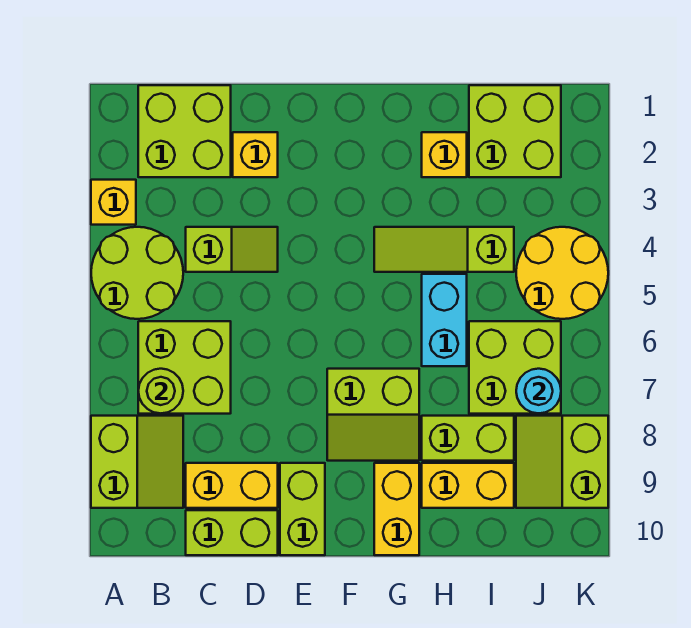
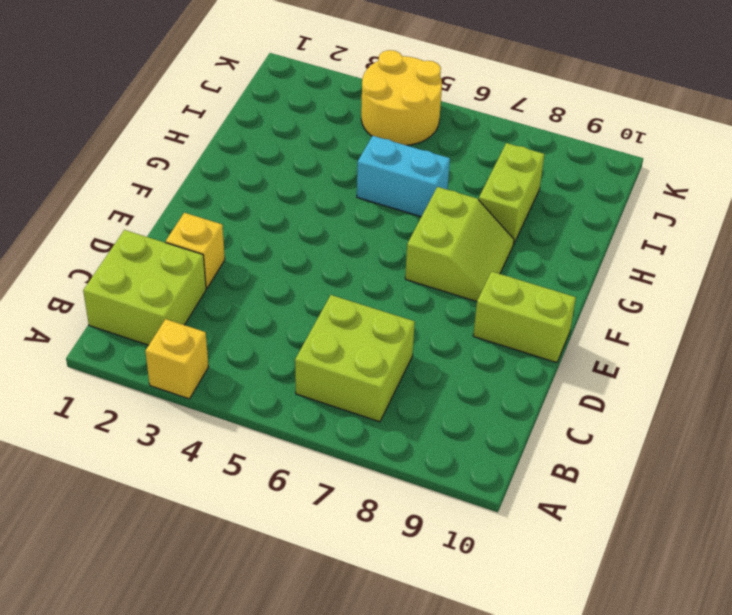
none -> lime round brick A4:B5 level 1
none -> lime slope A8:B9 level 1 top A
none -> lime slope C4:D4 level 1 top C

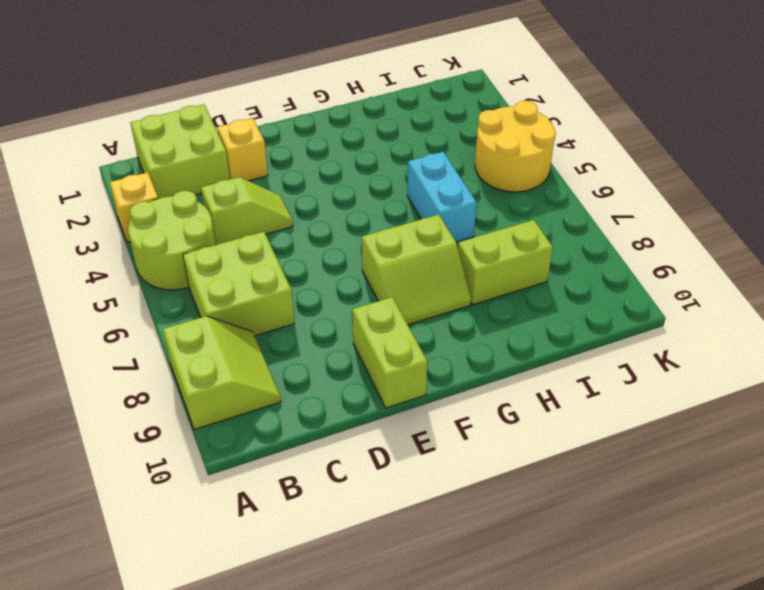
none -> yellow brick C9:D9 level 1
none -> lime brick C10:D10 level 1
none -> lime slope G4:I4 level 1 top I

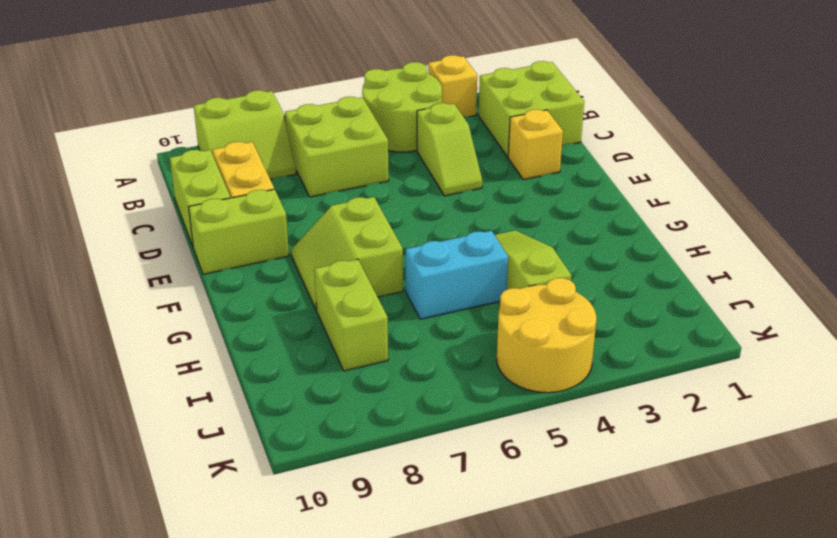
none -> yellow brick G9:G10 level 1
none -> yellow brick H2 level 1
none -> yellow brick H9:I9 level 1

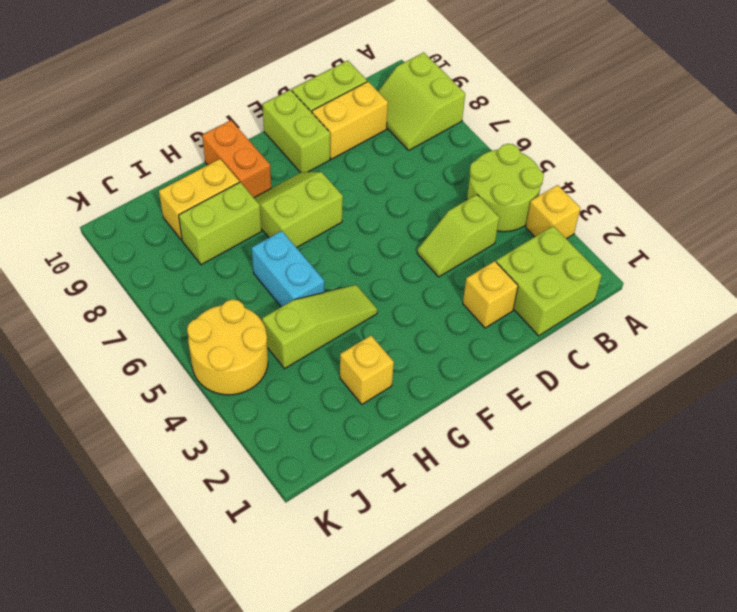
orange brick G9:G10 level 1 -> yellow brick G9:G10 level 1
none -> lime brick B6:C7 level 1
none -> lime brick I1:J2 level 1
none -> lime brick I6:J7 level 1

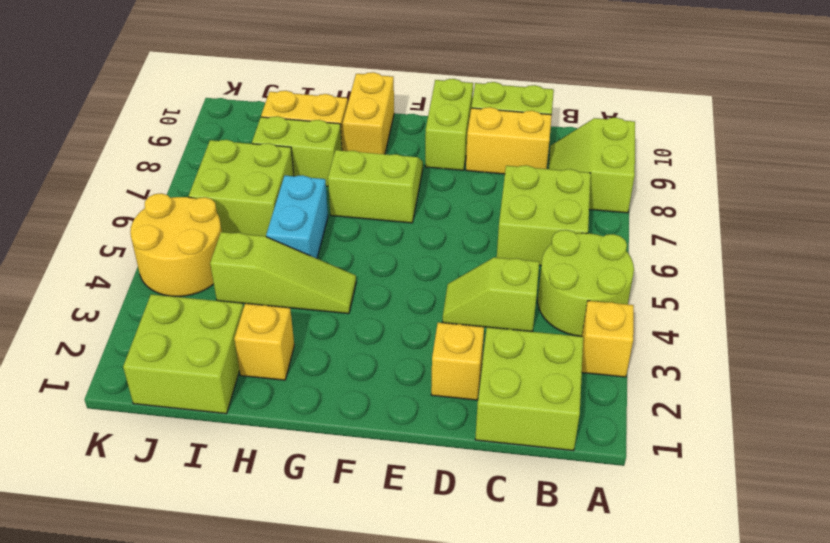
none -> lime slope J8:K9 level 1 top K
none -> lime round brick B7 level 2
none -> cyan round brick J7 level 2

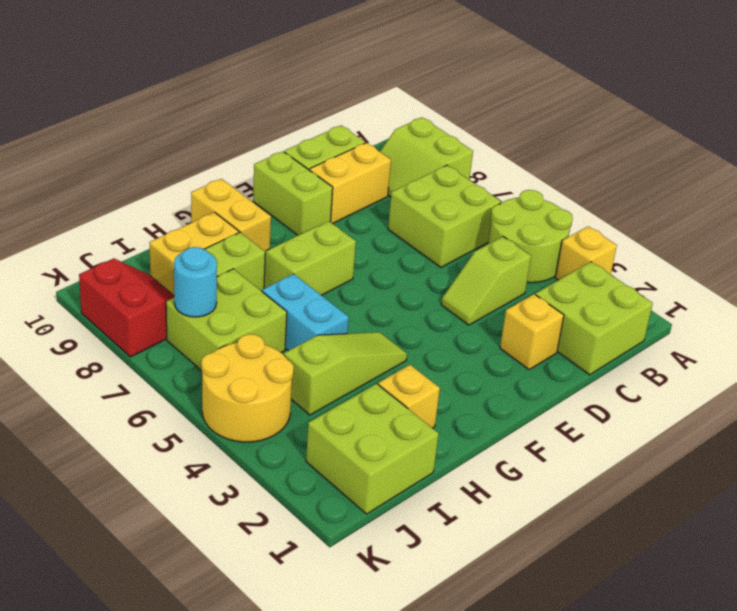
red slope J8:K9 level 1 top K -> lime slope J8:K9 level 1 top K
none -> lime round brick B7 level 2

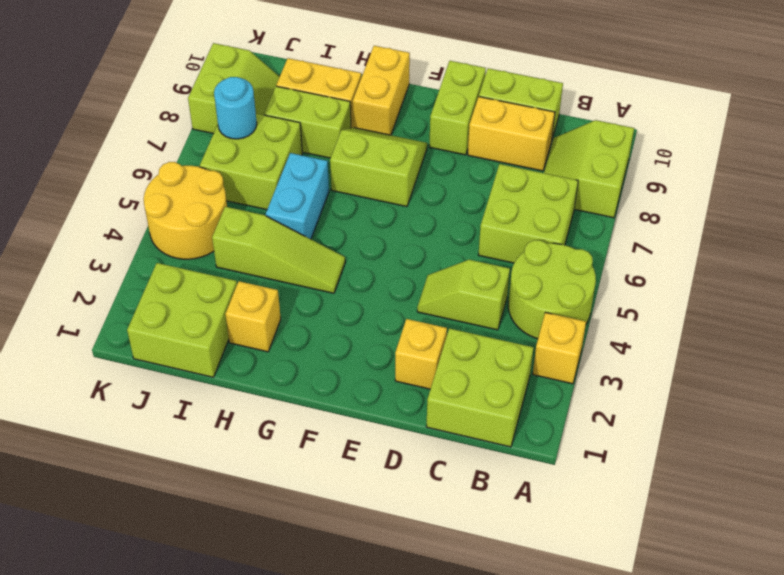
none -> lime round brick B7 level 2

